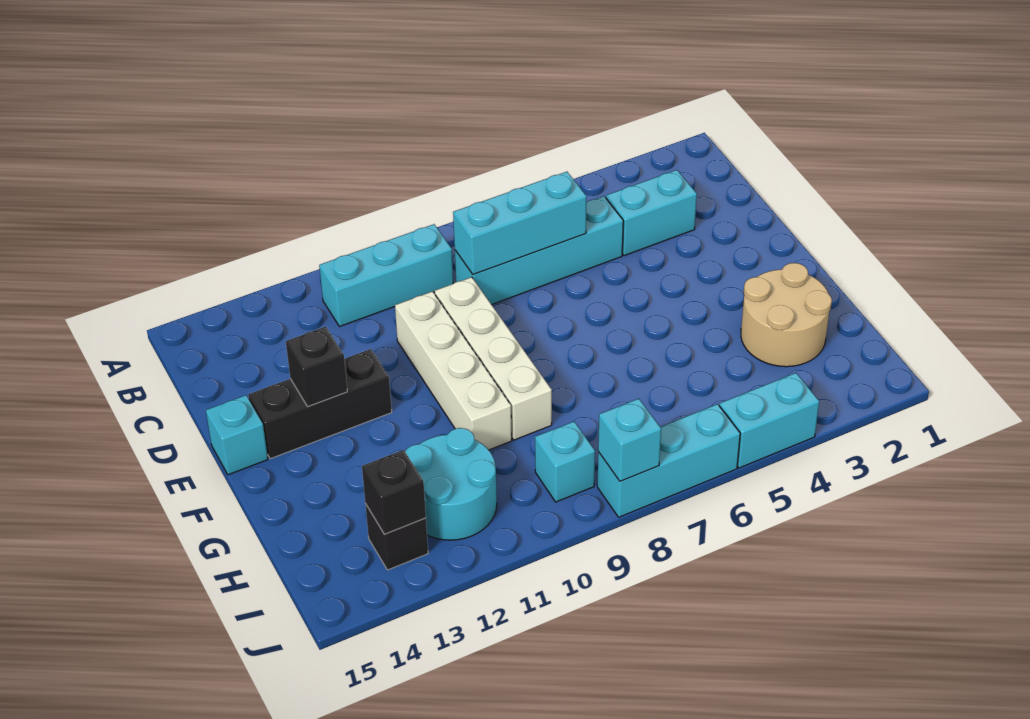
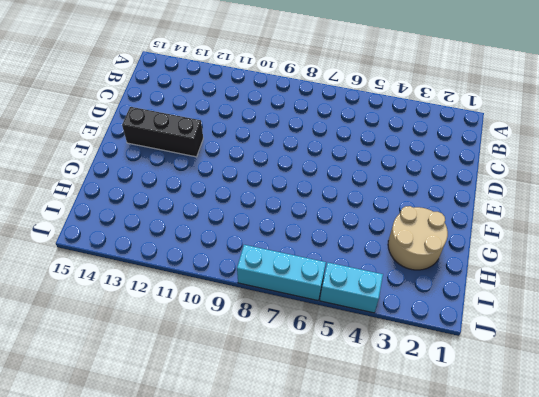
none -> cyan brick B9:B11 level 1
none -> cyan brick C3:C4 level 1
none -> cyan brick C5:C8 level 1

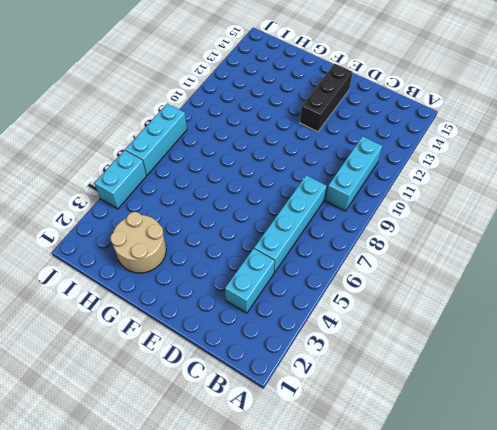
none -> white brick D9:G9 level 1
none -> white brick D10:G10 level 1
none -> cyan brick E15 level 1

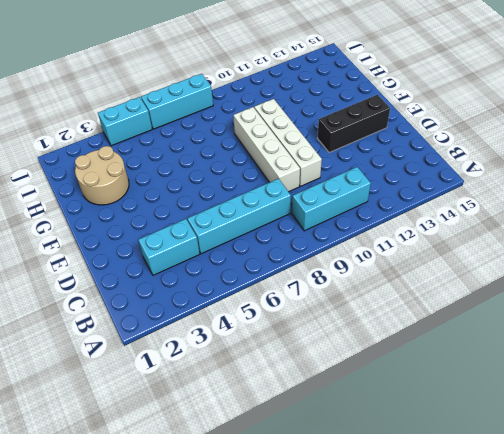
none -> cyan brick E15 level 1
none -> cyan round brick H11:I12 level 1
none -> cyan brick I9 level 1

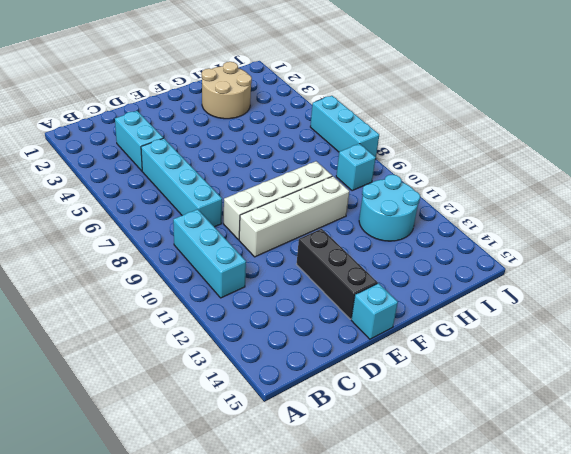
none -> black brick I13 level 1
none -> cyan brick J4:J5 level 1
none -> cyan brick C6:C8 level 2

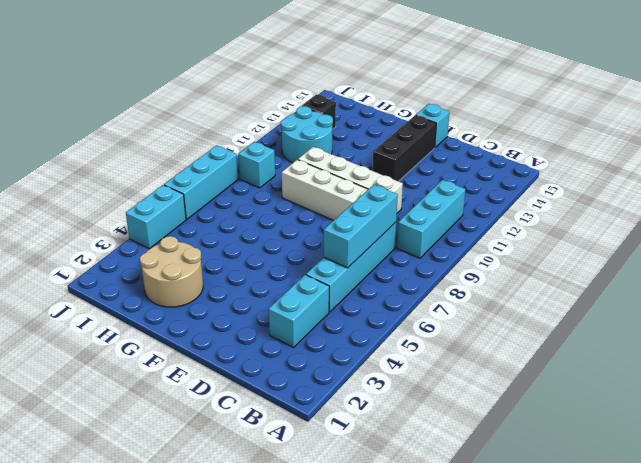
none -> black brick E13 level 2
none -> black brick I13 level 2
none -> cyan brick J8 level 2

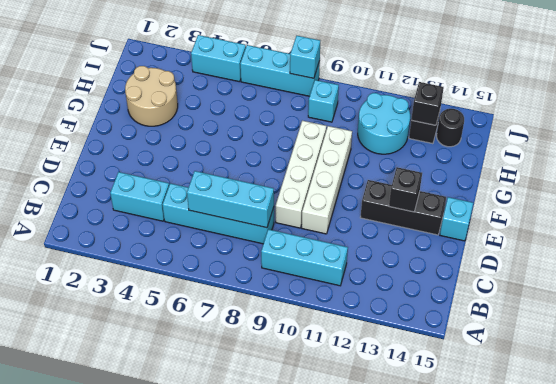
black round brick I14 level 1 -> none

